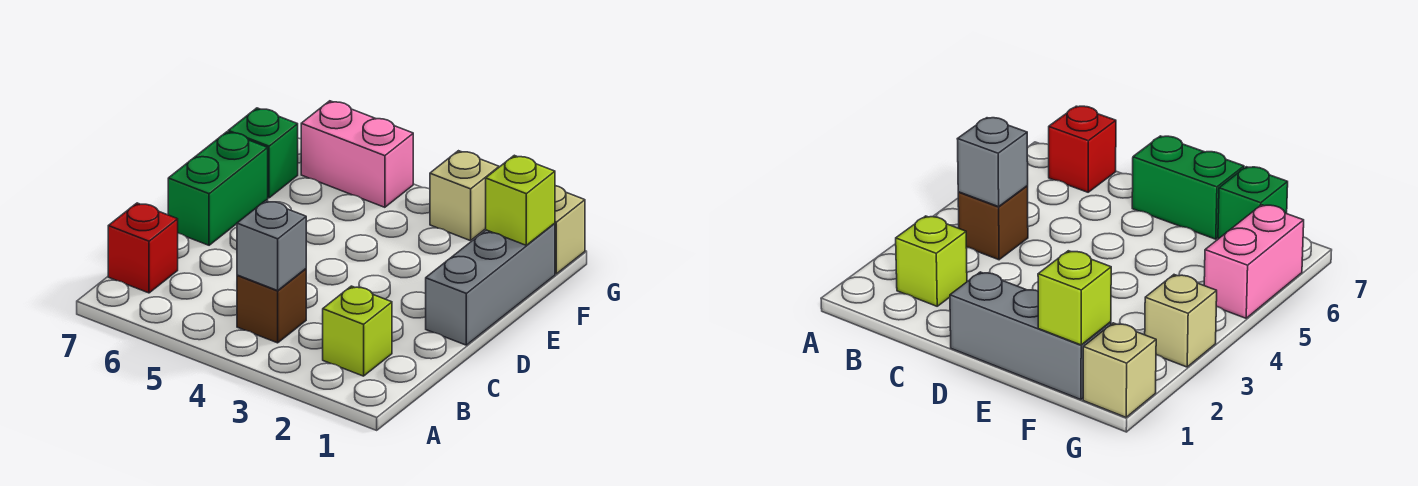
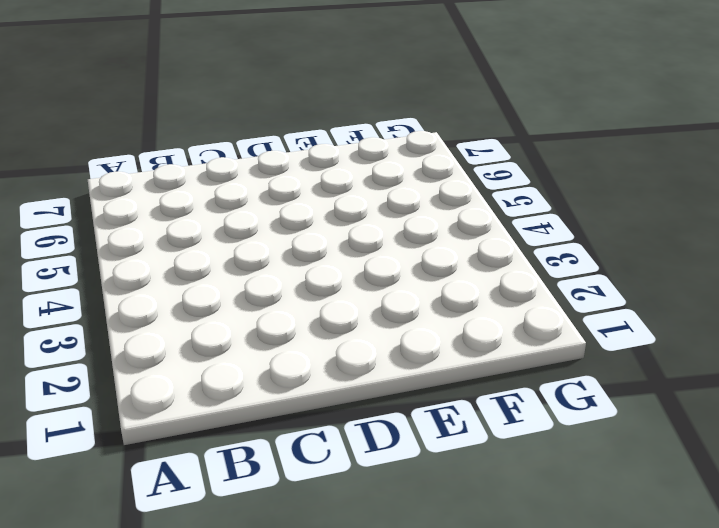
none -> lime brick B2 level 1
none -> brown brick B4 level 1

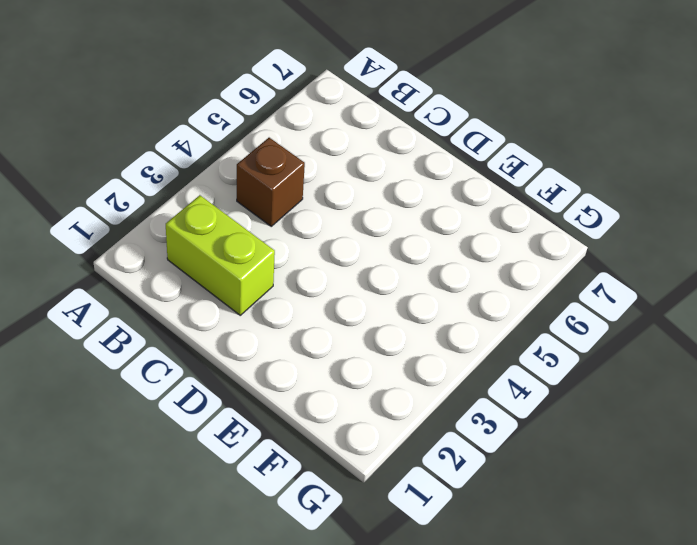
lime brick B2:C2 level 1 -> lime brick B2 level 1
none -> red brick B7 level 1
none -> grey brick D1:F1 level 1

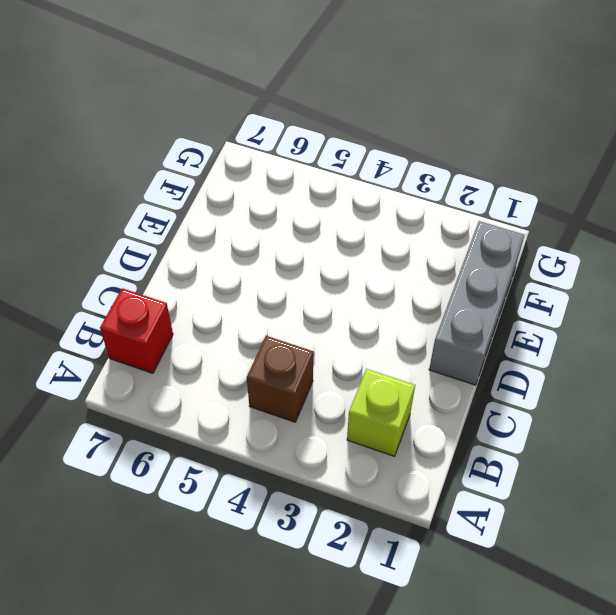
none -> green brick D7:E7 level 1
none -> green brick F7 level 1

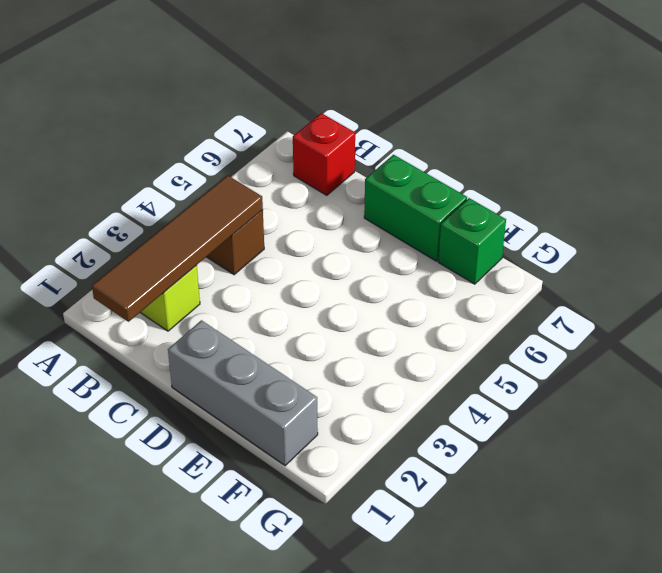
brown tile B1:B4 level 2 -> grey brick B4 level 2
none -> tan brick G1 level 1
none -> tan brick G3 level 1

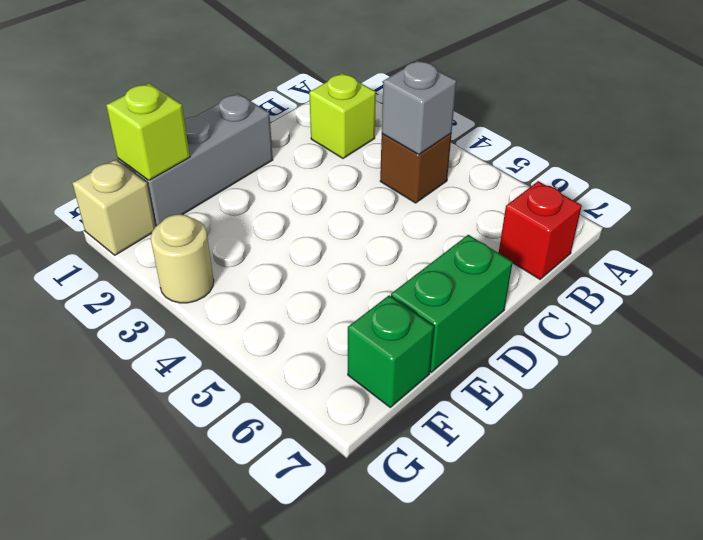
tan round brick G3 level 1 -> tan brick G3 level 1
none -> pink brick G5:G6 level 1

